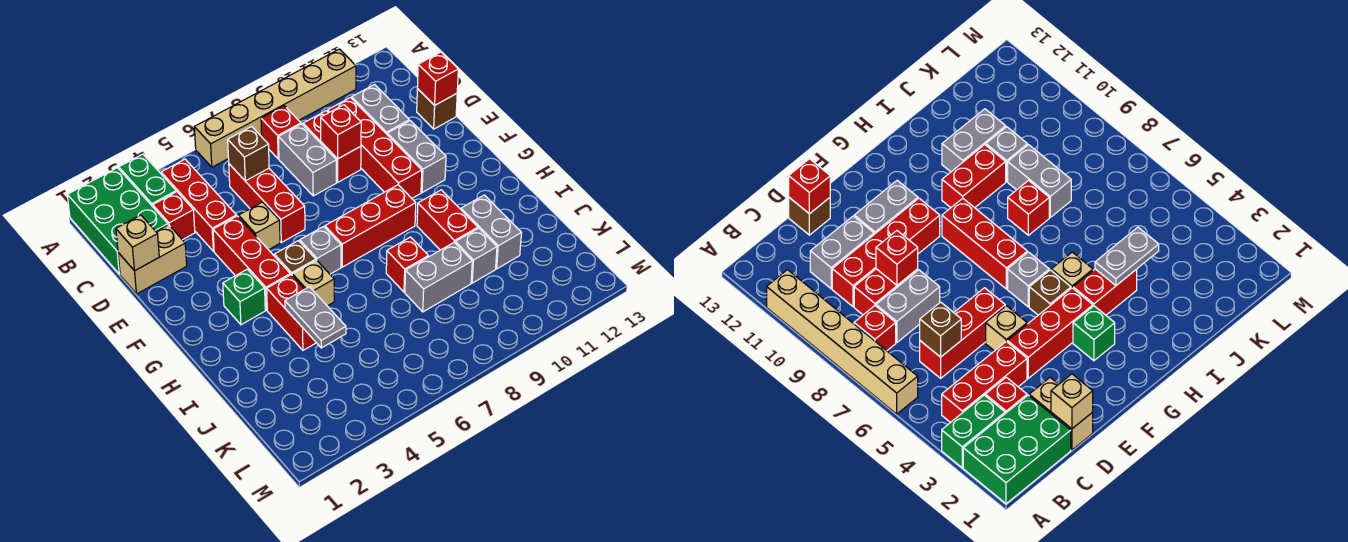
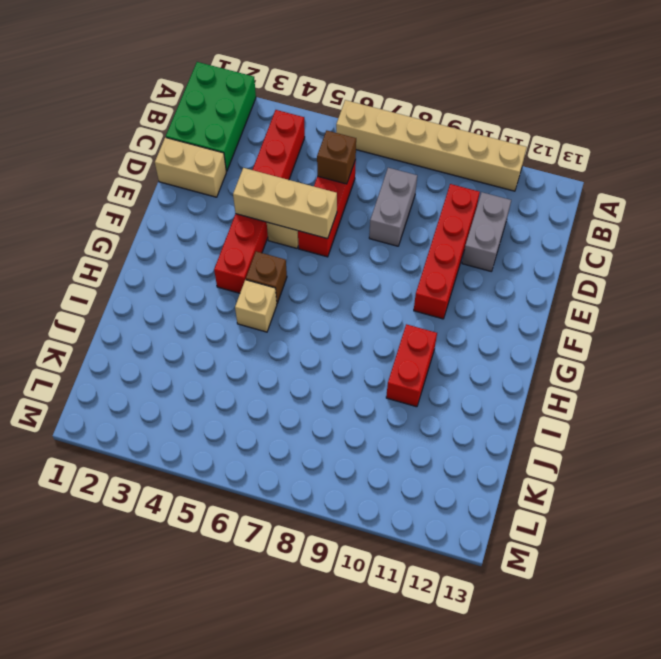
tan brick E4:E6 level 2 -> none
none -> green brick A3:B3 level 1
none -> red brick B8 level 1
none -> red brick C3 level 1
none -> red brick C9:D9 level 1

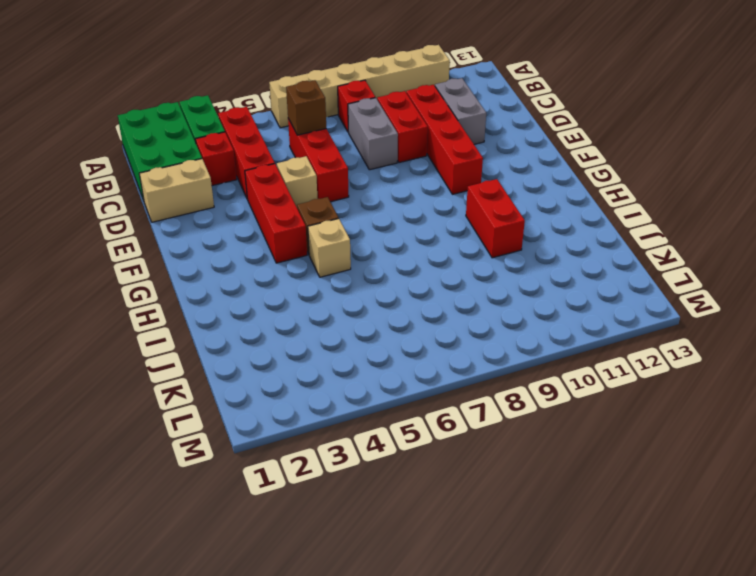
none -> brown brick D13 level 1
none -> grey brick E11:F11 level 1
none -> green brick G3 level 1
none -> grey brick G6 level 1

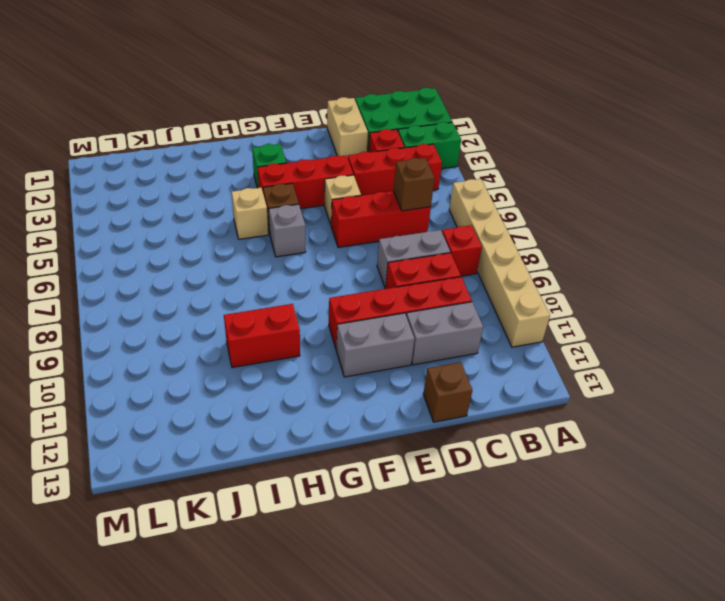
none -> red brick G7:G9 level 1
none -> red brick H4:I4 level 1
none -> red brick I8 level 1
none -> grey brick I11:J11 level 1

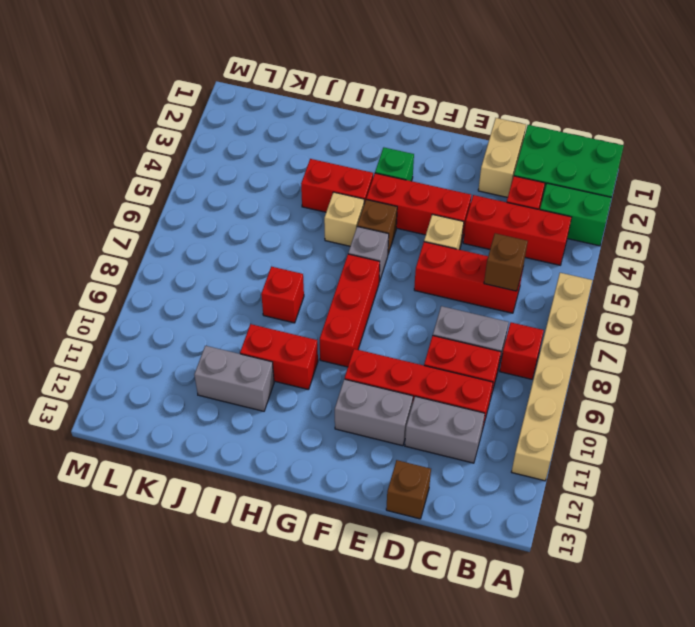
none -> grey brick J8:J9 level 1
none -> grey brick J10 level 1
none -> tan brick D1 level 2
none -> red brick D9 level 2

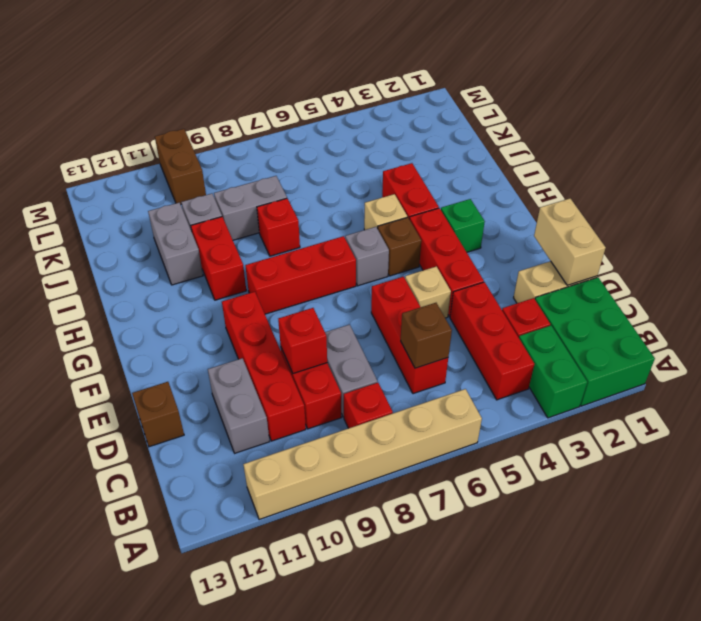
tan brick D1:E1 level 2 -> tan brick D1 level 2
brown brick L10:M10 level 1 -> none
none -> grey brick E11:F11 level 1
none -> red brick D13 level 2
none -> grey plate I4:J4 level 2

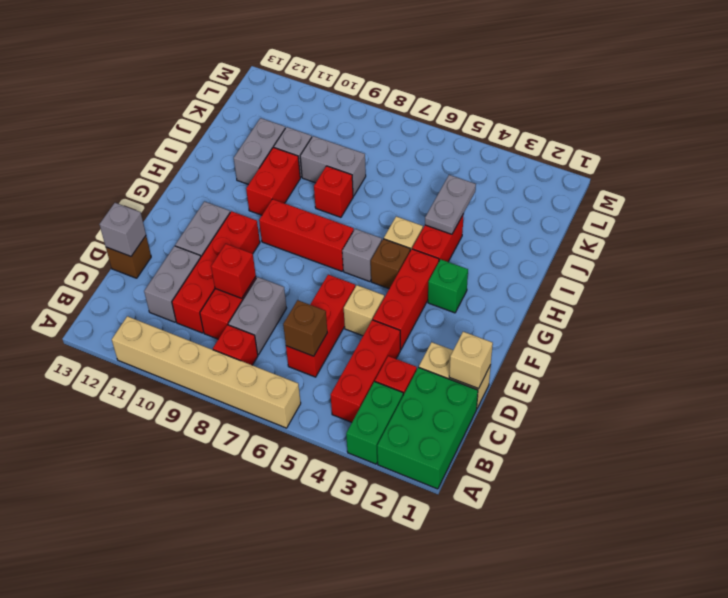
grey brick D13 level 2 -> red brick D13 level 2

